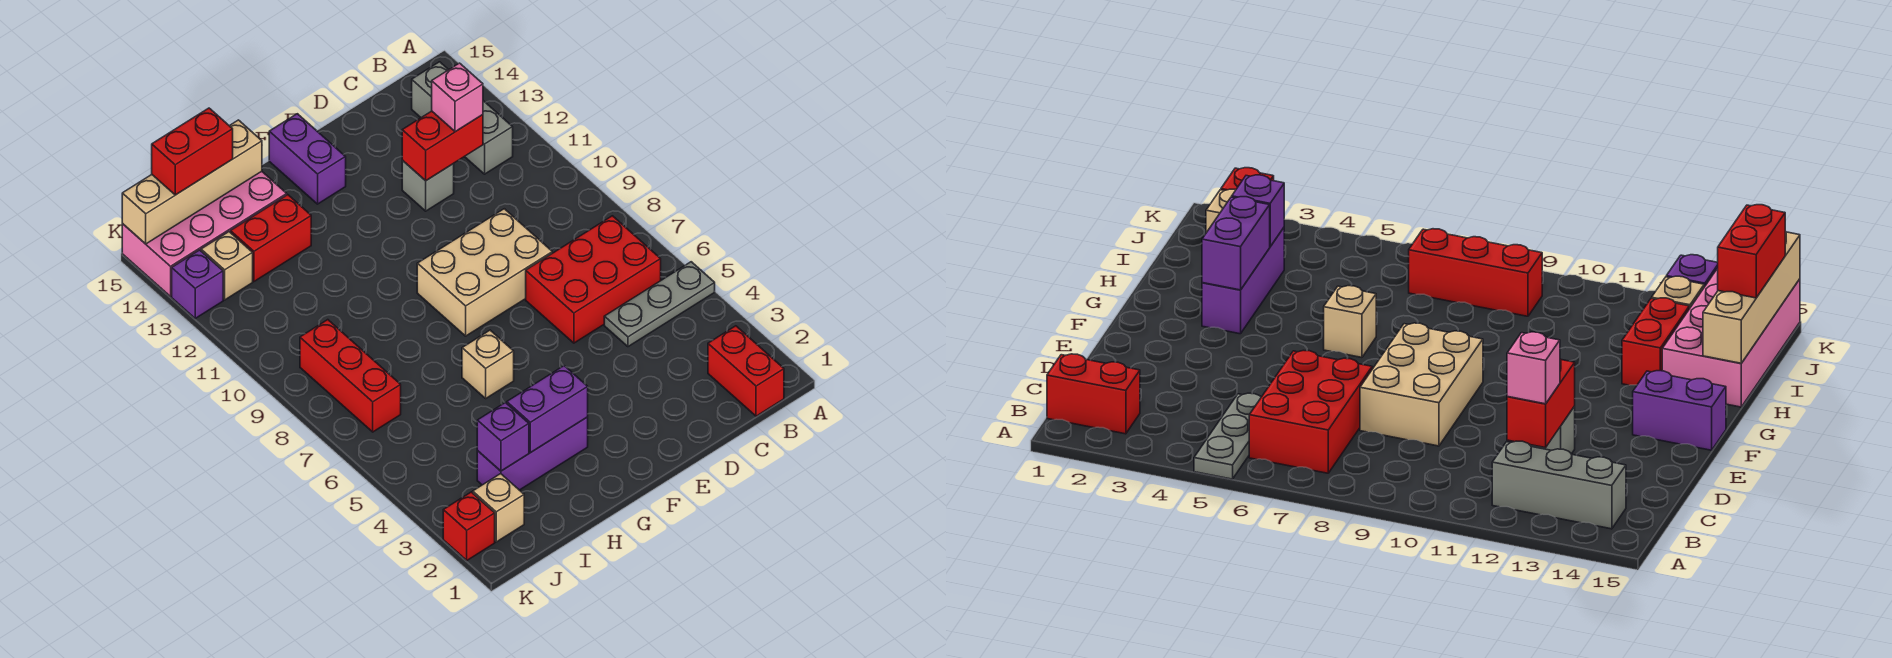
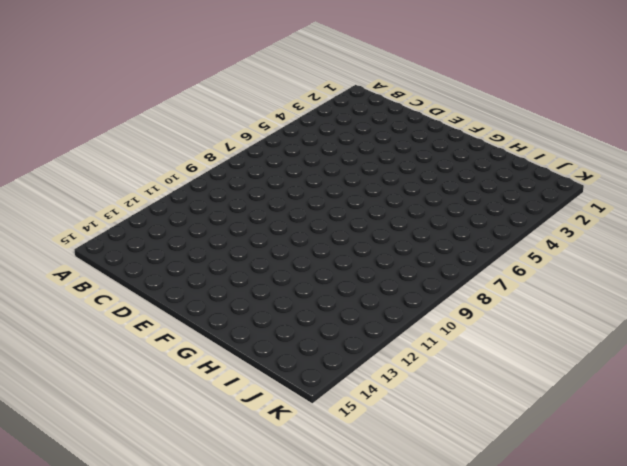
none -> grey plate A5:C5 level 1
none -> red brick B1:B2 level 1
none -> red brick B6:D7 level 1

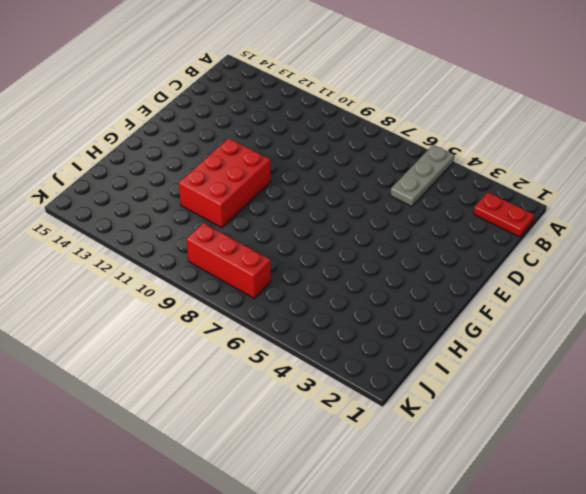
red plate B1:B2 level 1 -> red brick B1:B2 level 1
red brick F10:H11 level 1 -> red brick B6:D7 level 1
none -> grey brick B12:B14 level 1
none -> tan brick D8:F9 level 1
none -> grey brick D12 level 1

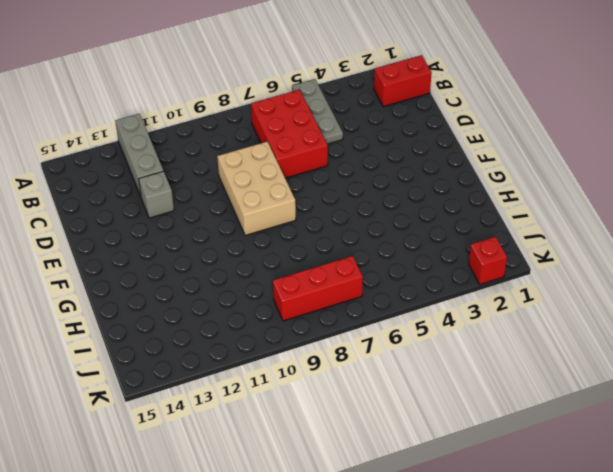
grey brick A12:C12 level 1 -> grey brick B12:B14 level 1
none -> purple brick F14:F15 level 1
none -> purple brick G3:I3 level 1
none -> tan brick G6 level 1

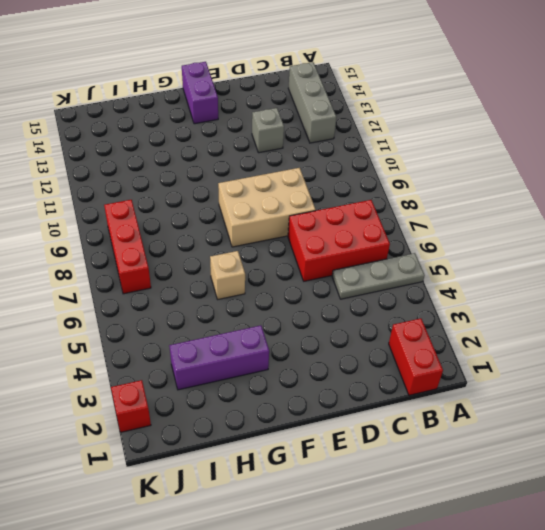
none -> red brick H13:I13 level 1
none -> pink brick H14:K15 level 1
none -> tan brick J2 level 1

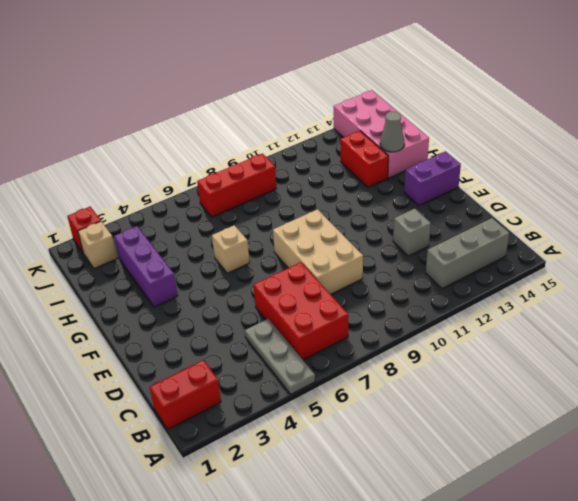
grey cone H14 level 2 -> none
none -> tan brick J13 level 1
none -> purple brick K13 level 1
none -> red brick C12:D12 level 2

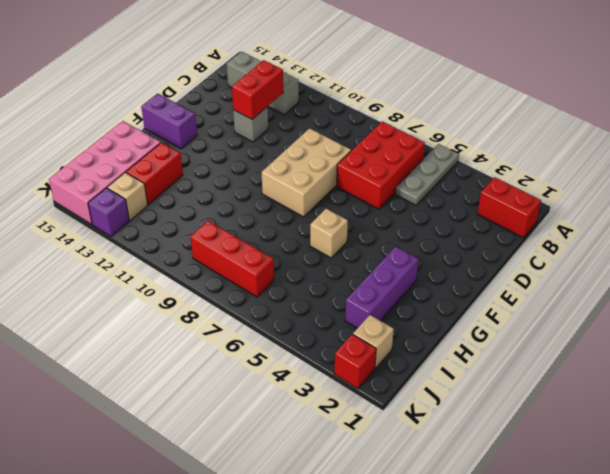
none -> purple brick G3:H3 level 2
none -> tan brick H15:K15 level 2
none -> purple brick I3 level 2

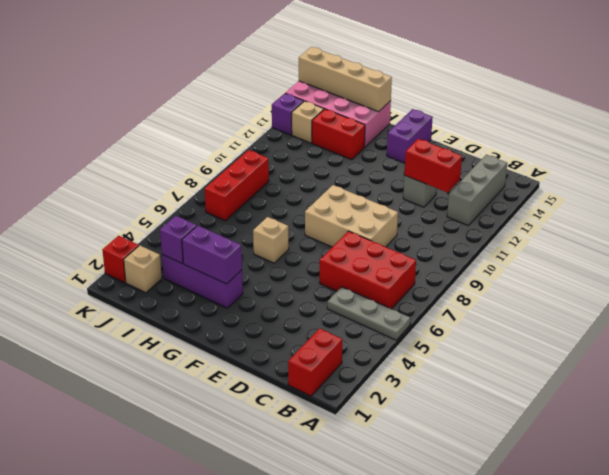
none -> pink brick C12 level 3
none -> red brick I15:J15 level 3

